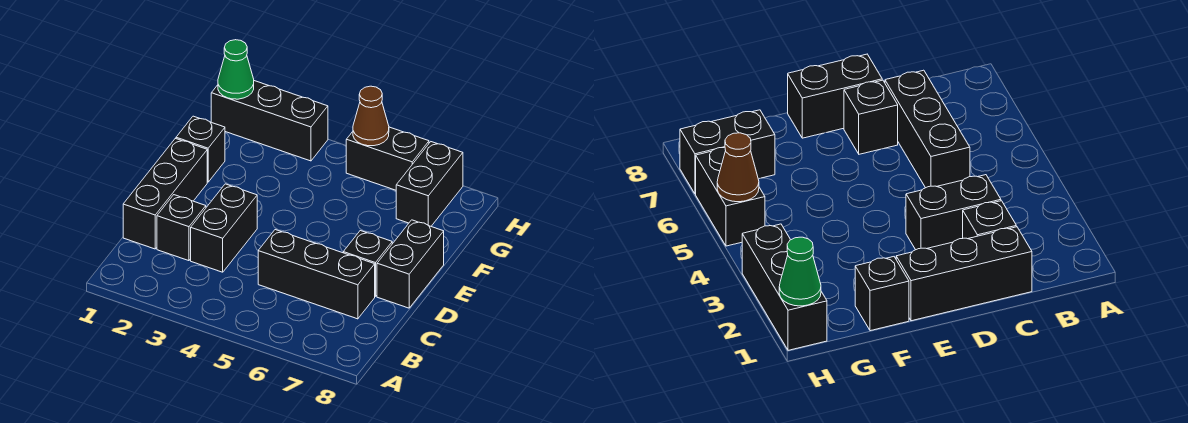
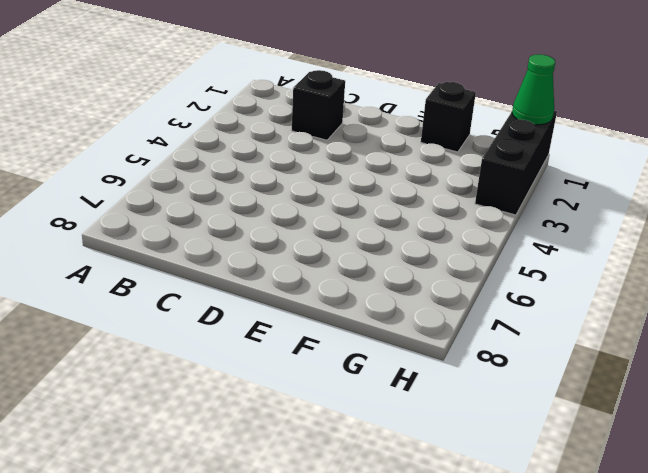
none -> black brick C1:E1 level 1
none -> black brick C3:D3 level 1
none -> black brick C5:C7 level 1

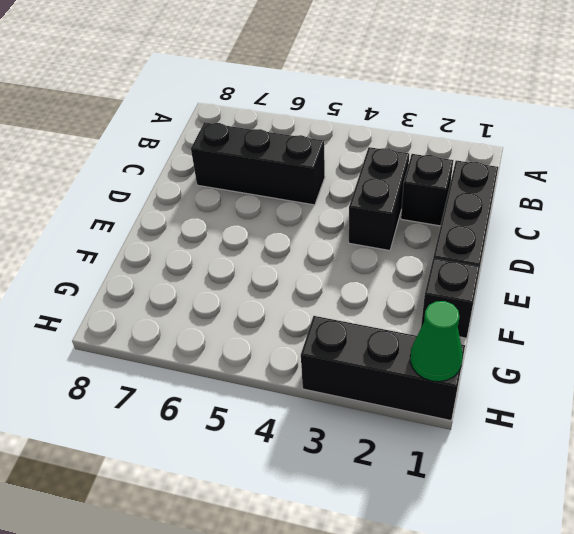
none -> black brick D7 level 1
none -> black brick D8:E8 level 1
none -> black brick G7:H7 level 1

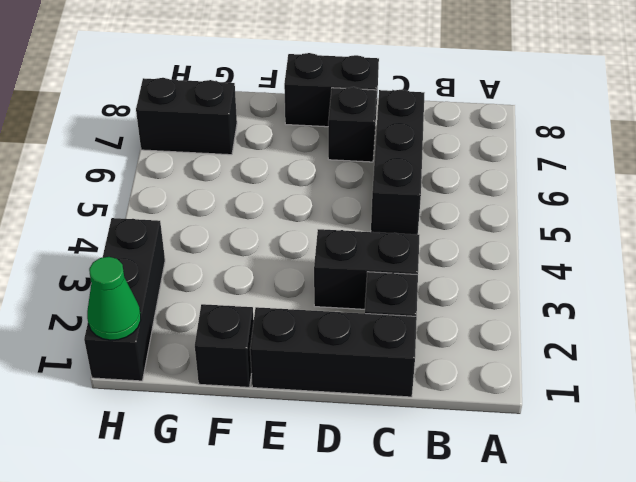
none -> black brick H5:H6 level 1
none -> brown cone H5 level 2

